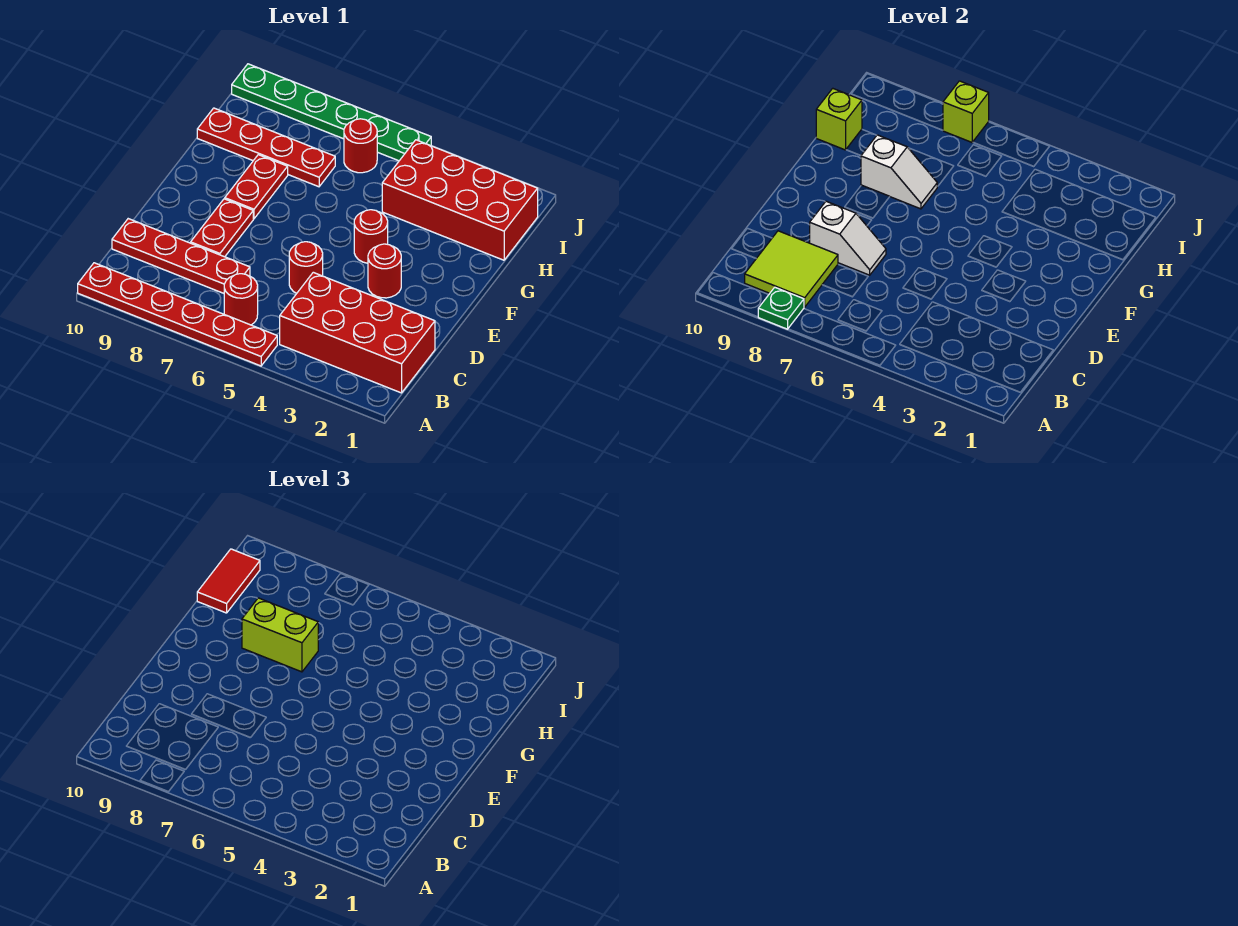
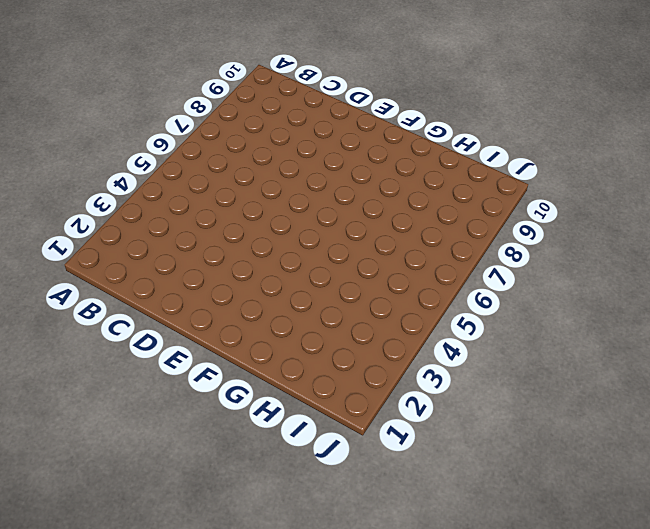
none -> red plate A5:A10 level 1
none -> red brick B1:C4 level 1
none -> red round brick B6 level 1

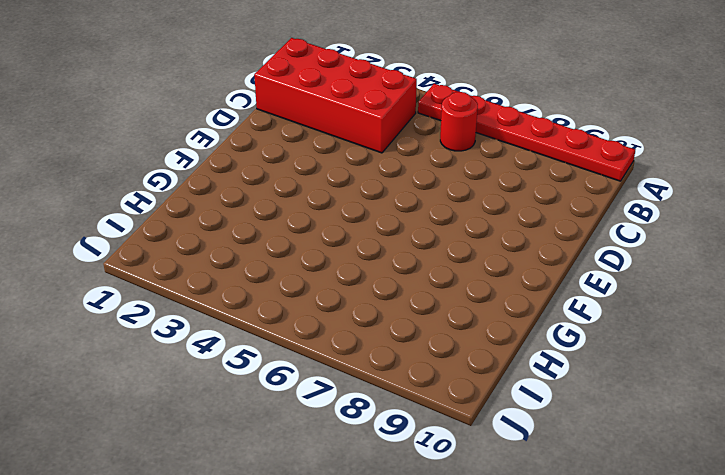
none -> red plate C7:C10 level 1
none -> red round brick D5 level 1
none -> red plate D8:E8 level 1

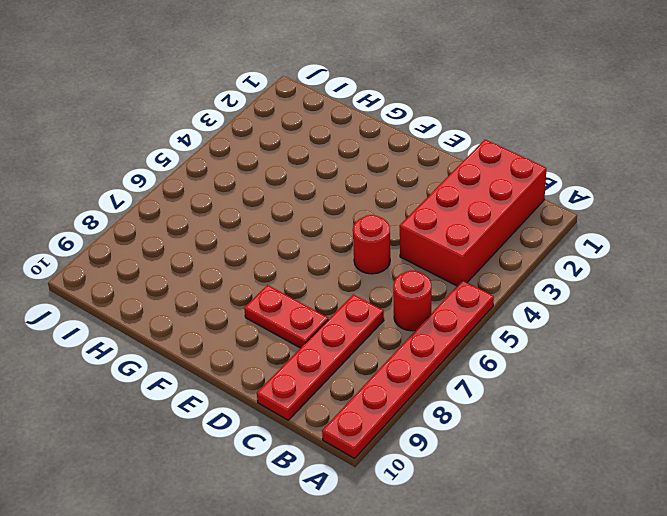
none -> red round brick E3 level 1
none -> red round brick F4 level 1
none -> red plate F8:G8 level 1

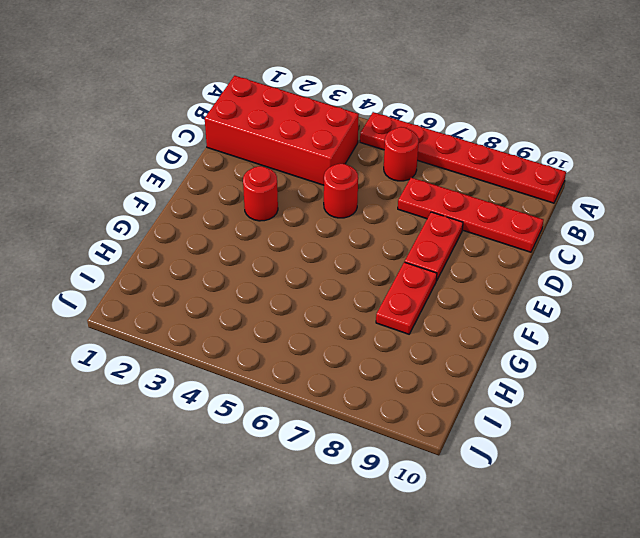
none -> red round brick F4 level 1
none -> red brick H1:I4 level 1
none -> red plate H7:H10 level 1

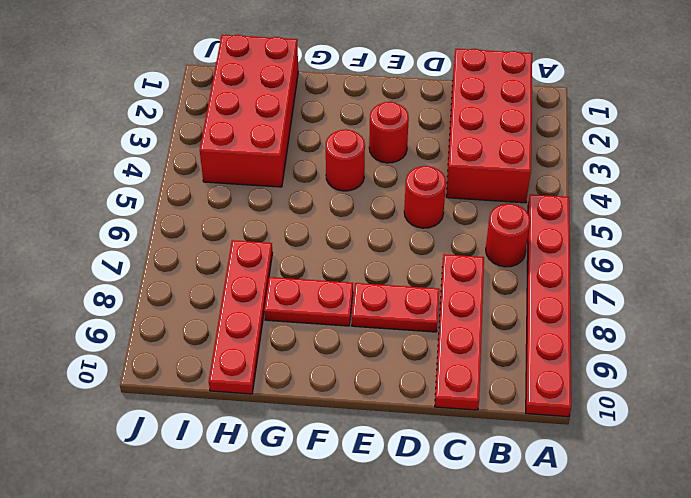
none -> red round brick I6 level 1
none -> green plate J5:J10 level 1
none -> green plate A8 level 2

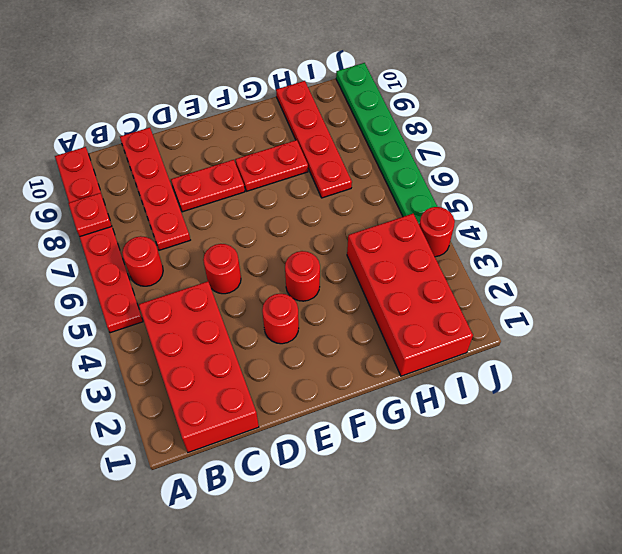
red plate A8 level 2 -> green plate A8 level 2
red round brick J4 level 1 -> red round brick I6 level 1
none -> lime tile B8:C9 level 2
none -> white slope D7:D8 level 2 top 8
none -> white slope G7:G8 level 2 top 8

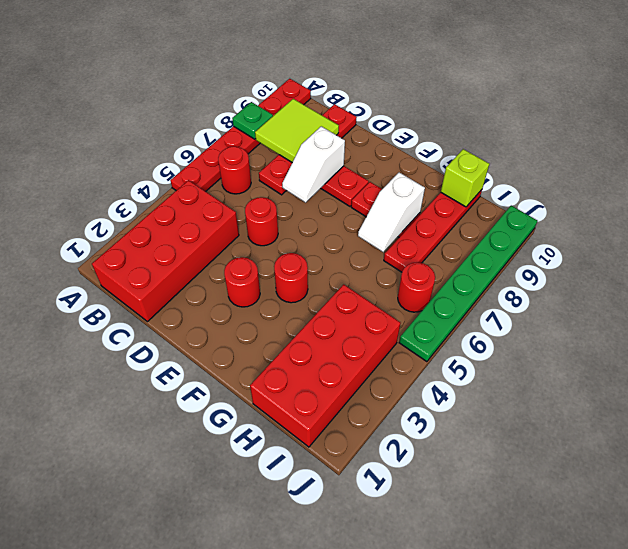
none -> lime brick J7 level 2
none -> lime brick G7:G8 level 3
none -> red tile H10:I10 level 3

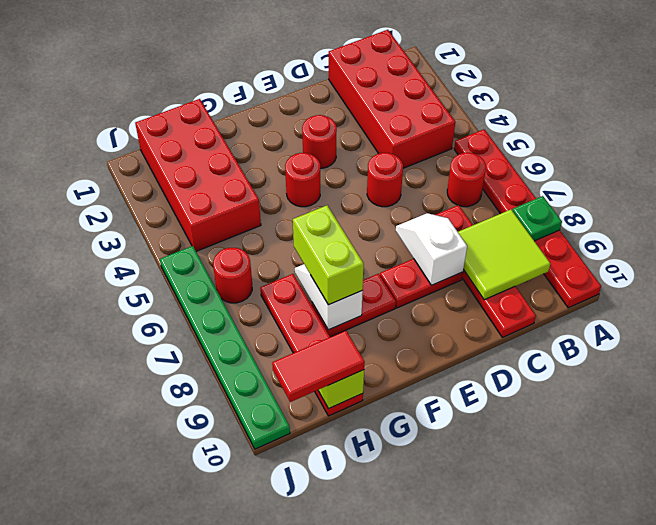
none -> lime brick J7 level 2

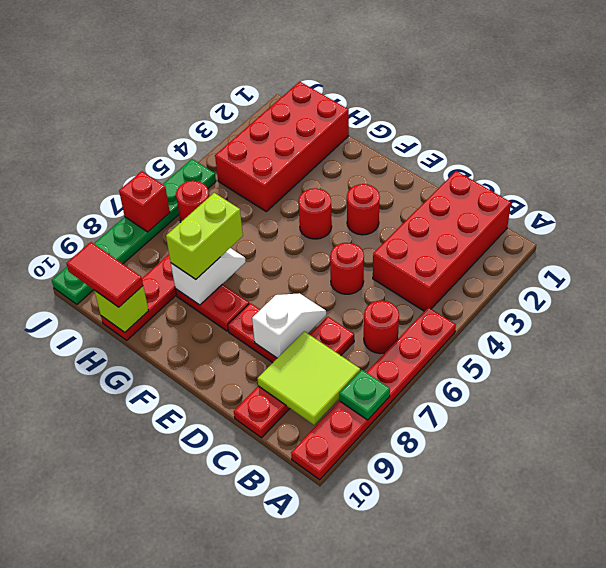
red brick J7 level 2 -> lime brick J7 level 2

